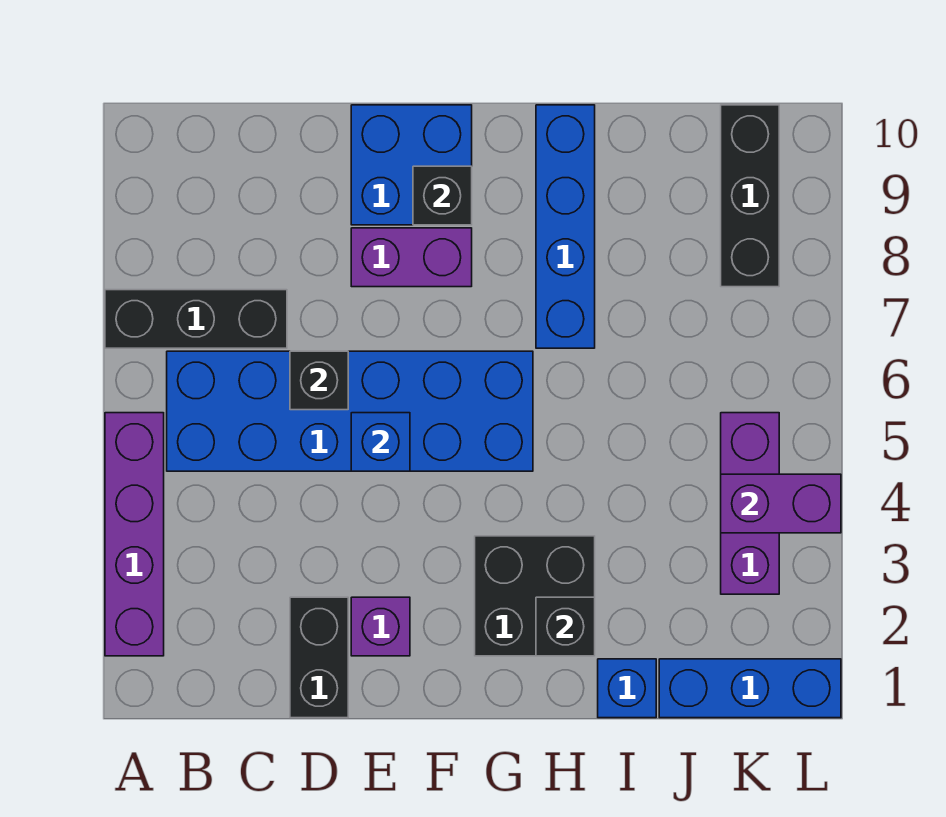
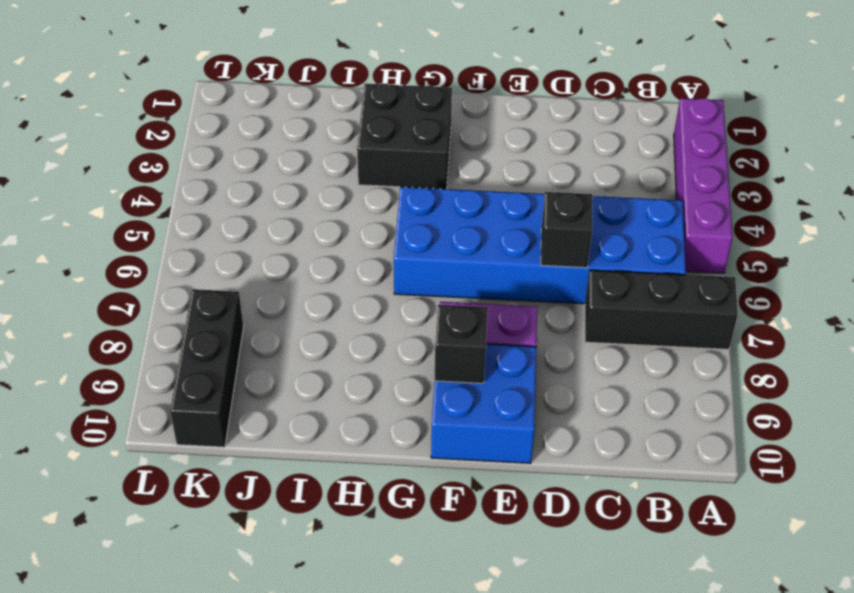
none -> black brick D1:D2 level 1
none -> purple brick E2 level 1
none -> blue brick H7:H10 level 1

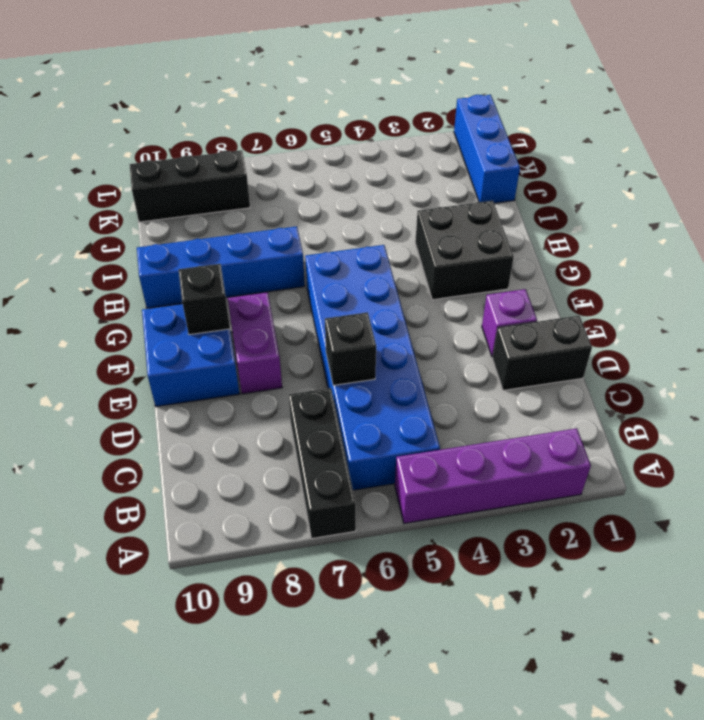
none -> blue brick I1 level 1
none -> purple brick K3:K5 level 1
none -> blue brick E5 level 2

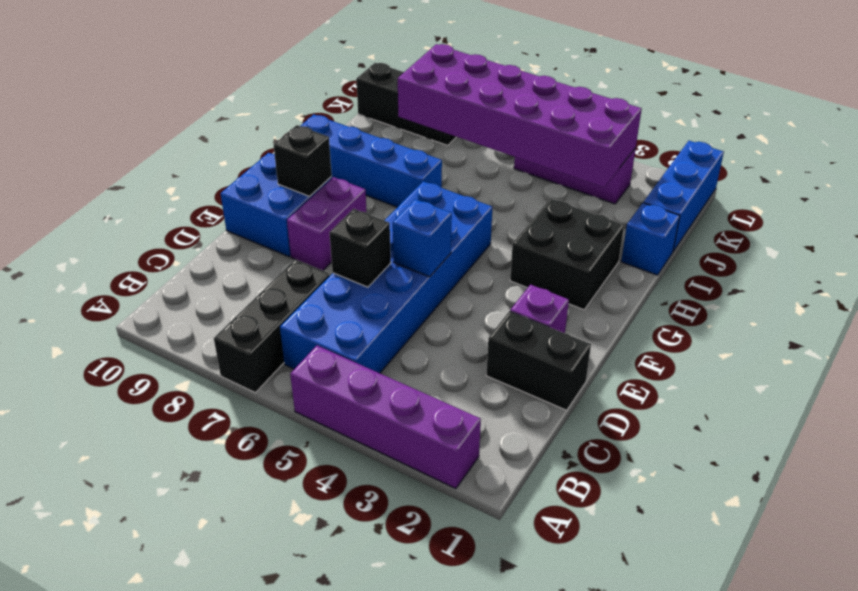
purple brick J3:K8 level 2 -> purple brick K4:L4 level 2
none -> black brick H2 level 2

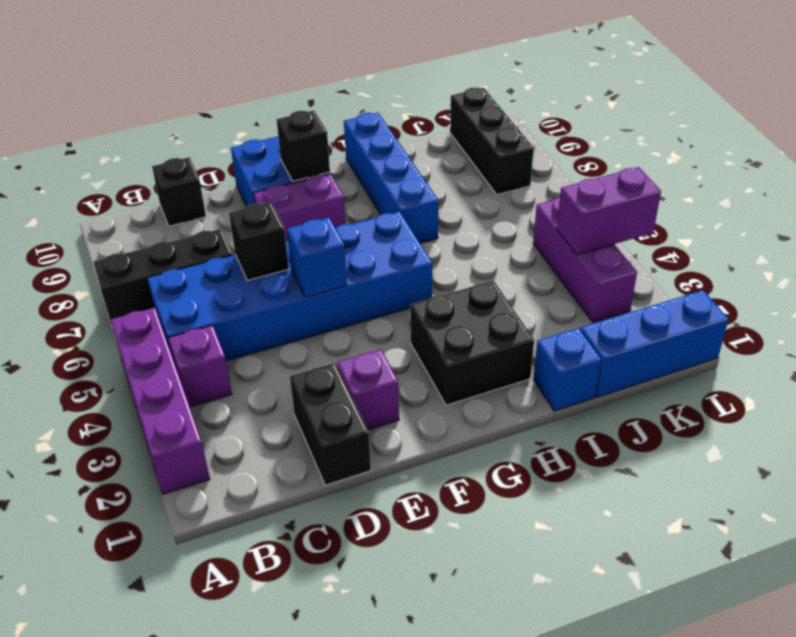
purple brick B4 level 1 -> none
black brick C10 level 1 -> black brick H2 level 2

